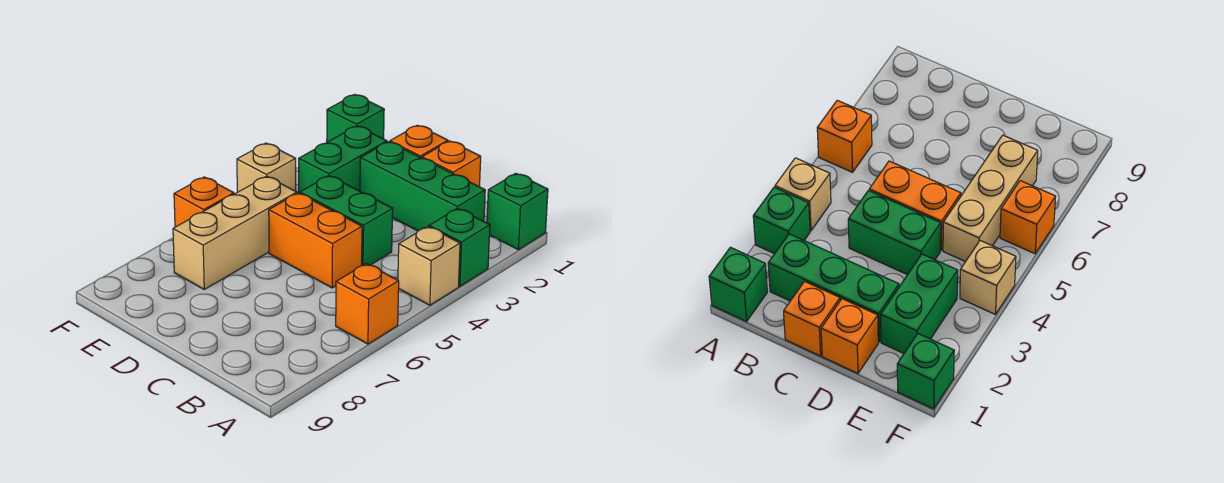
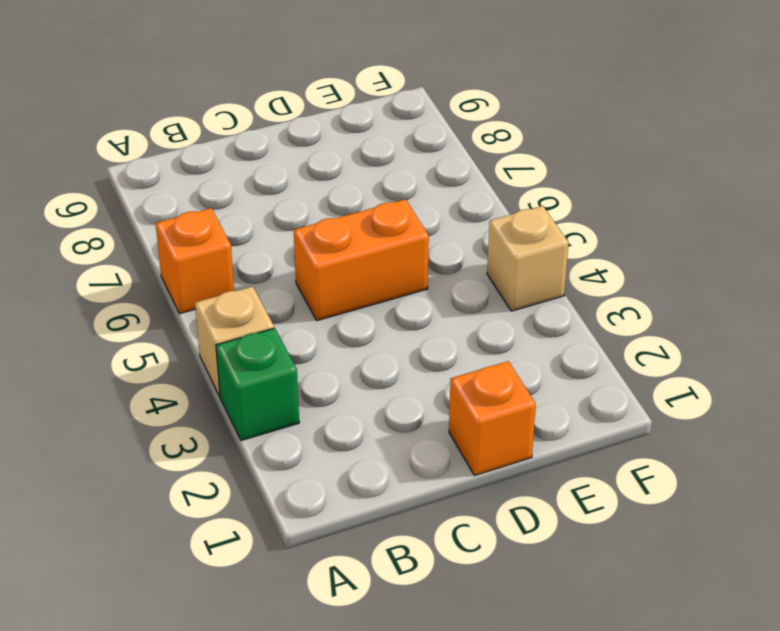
none -> green brick A1 level 1
none -> green brick B2:D2 level 1
none -> orange brick C1 level 1

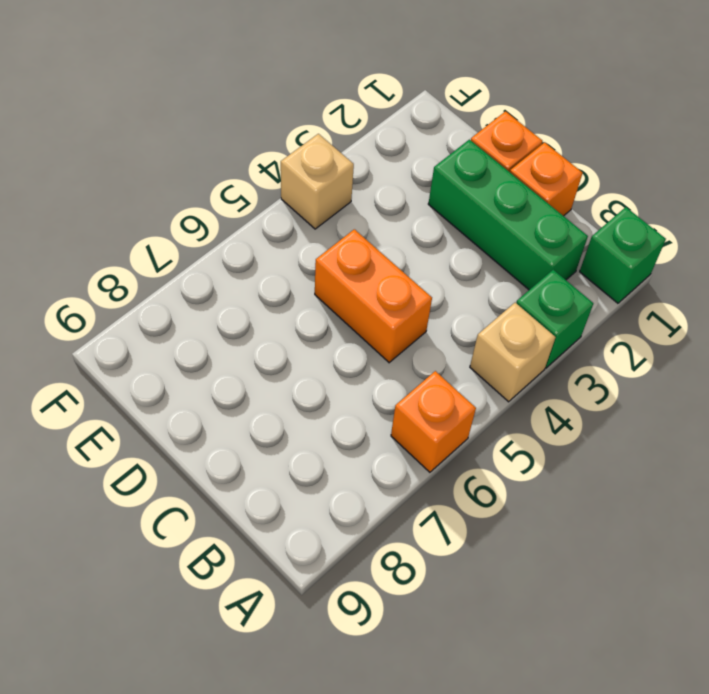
none -> green brick C4:D4 level 1
none -> green brick E2:E3 level 1
none -> tan brick E5:E7 level 1

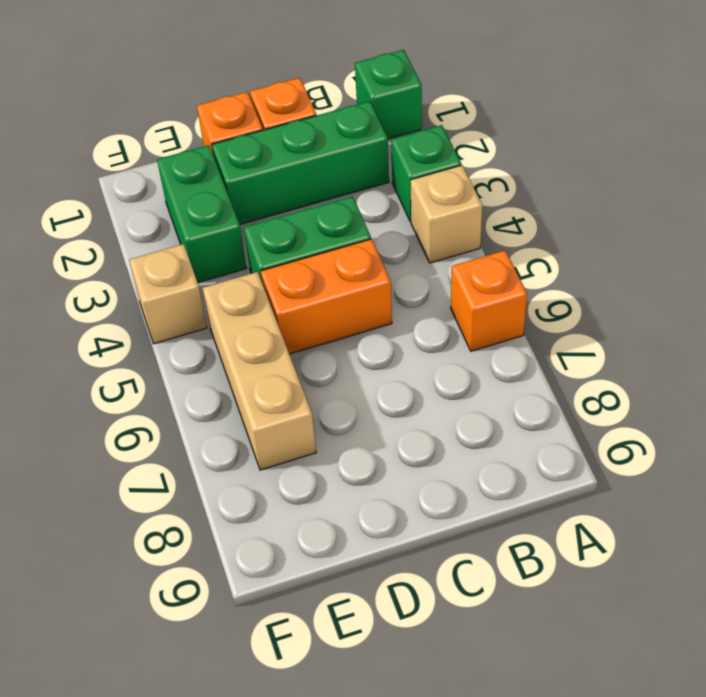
none -> green brick F1 level 1
none -> orange brick F6 level 1

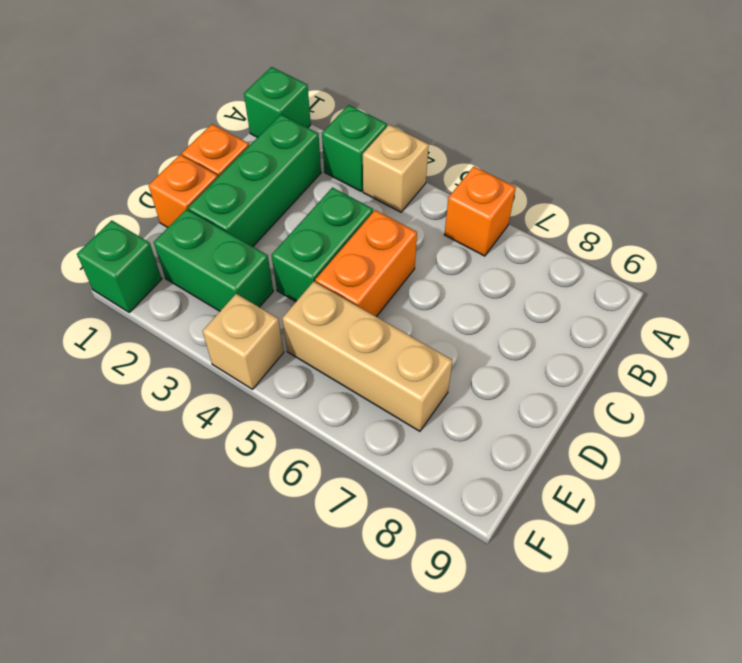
none -> orange brick F6 level 1

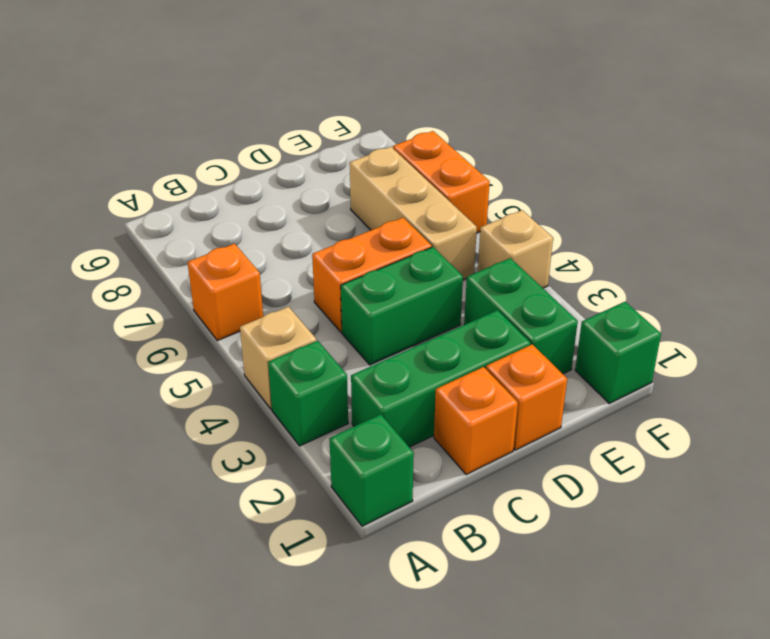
orange brick F6:F7 level 1 -> orange brick F6 level 1

